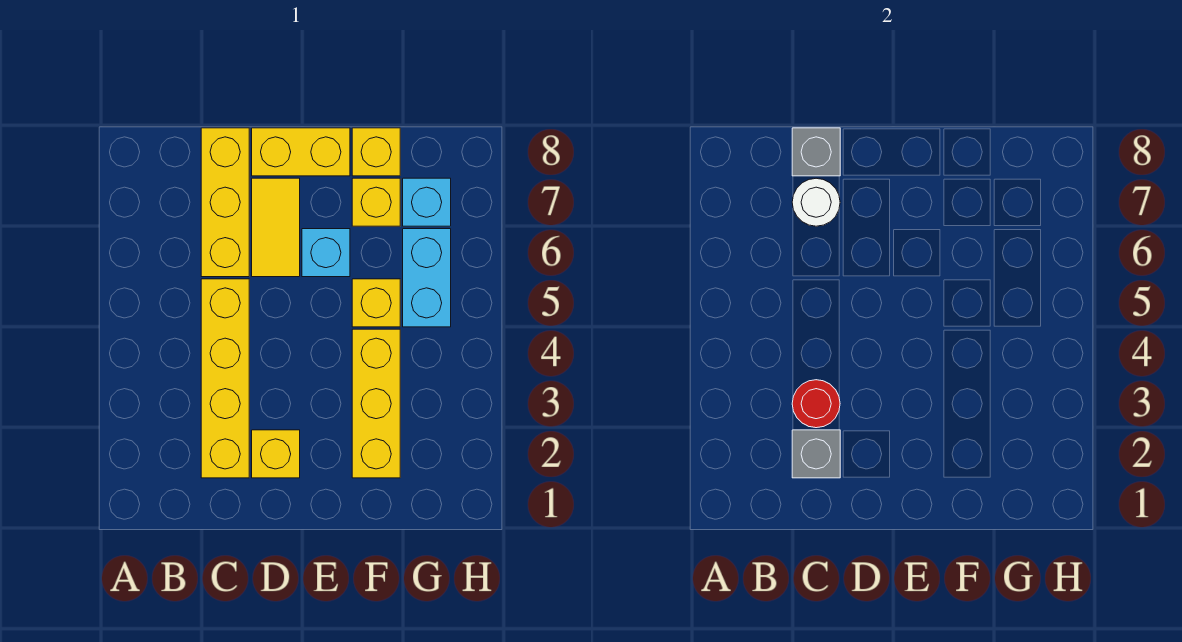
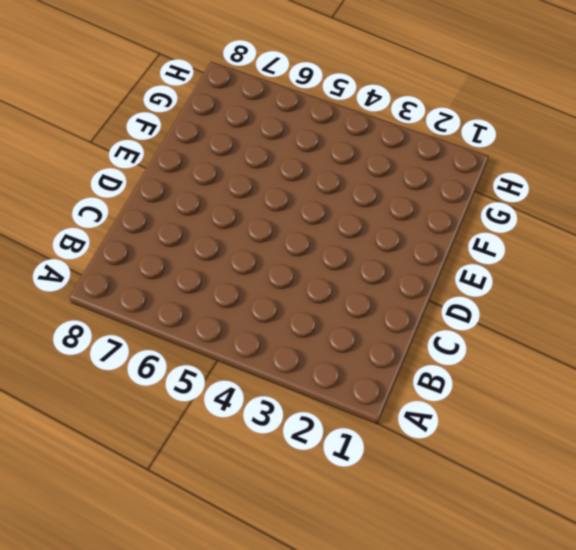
none -> yellow brick C2:C5 level 1
none -> yellow brick C6:C8 level 1
none -> yellow brick D2 level 1

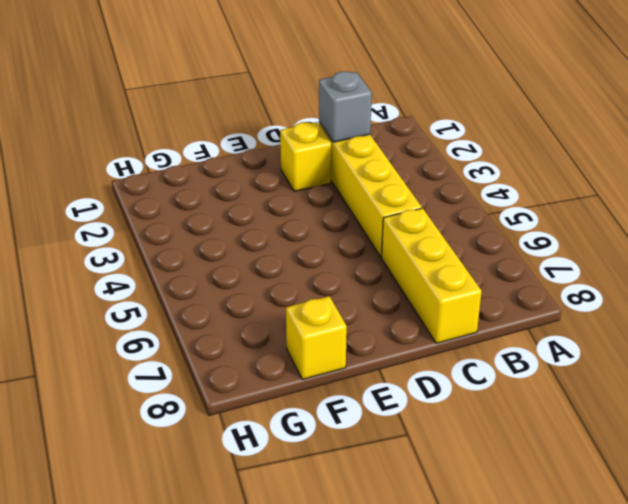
none -> yellow tile D6:D7 level 1
none -> yellow brick D8:E8 level 1
none -> cyan brick E6 level 1

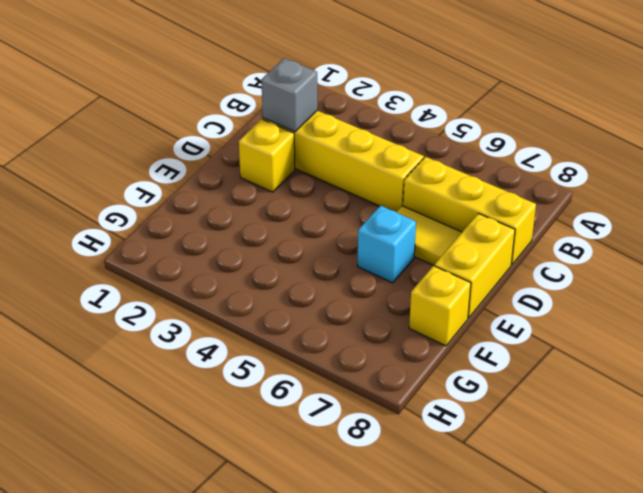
none -> yellow brick F2:F4 level 1
none -> yellow brick F5 level 1
none -> yellow brick F7 level 1

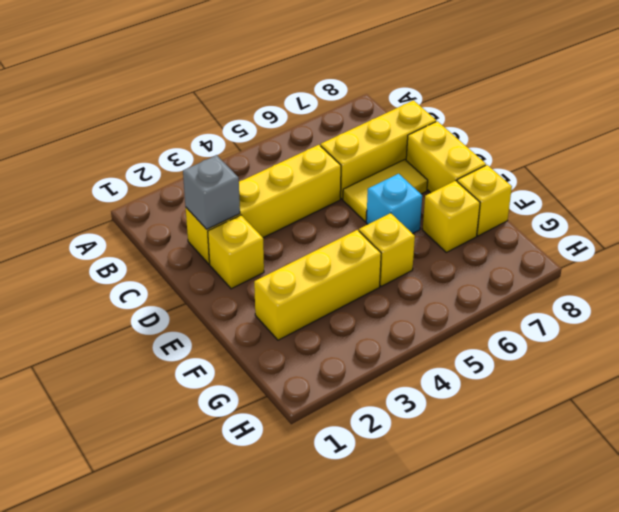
none -> cyan brick G5:G6 level 1
none -> cyan brick G7 level 1
none -> red round brick C3 level 2

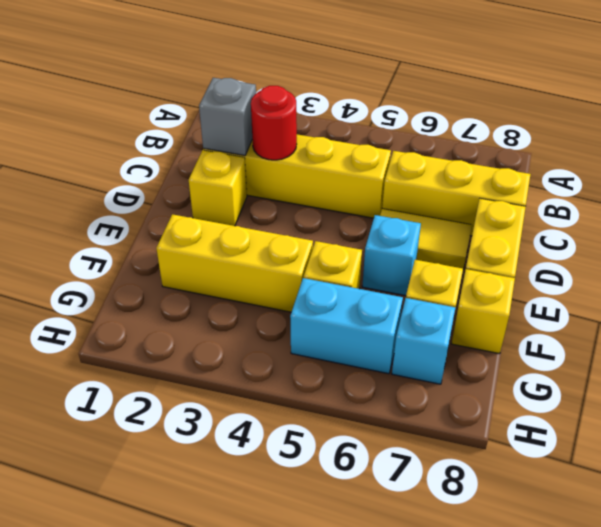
none -> white round brick C7 level 2
none -> grey brick C8 level 2

